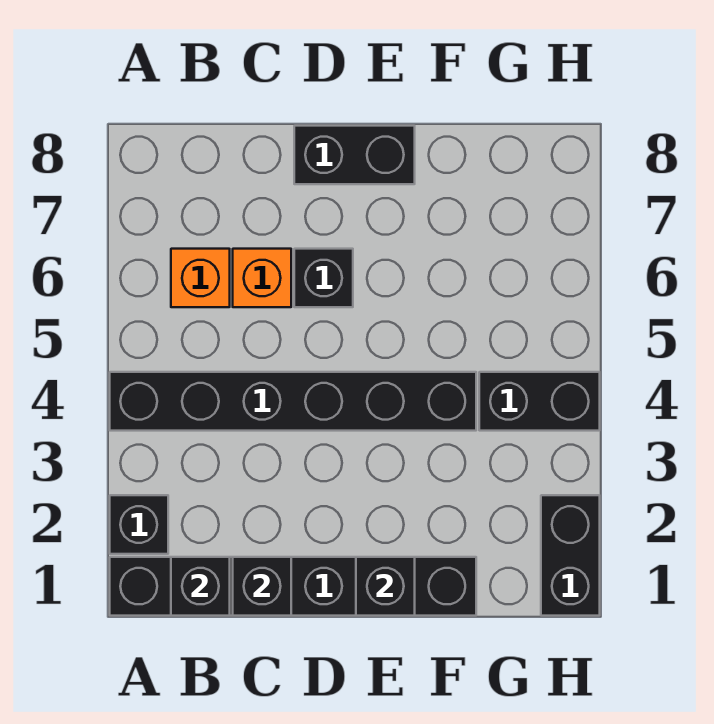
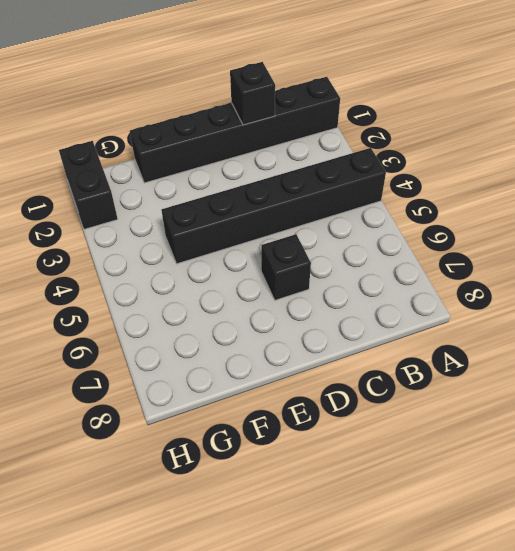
none -> black brick A2 level 1
none -> orange brick B6 level 1
none -> orange brick C6 level 1

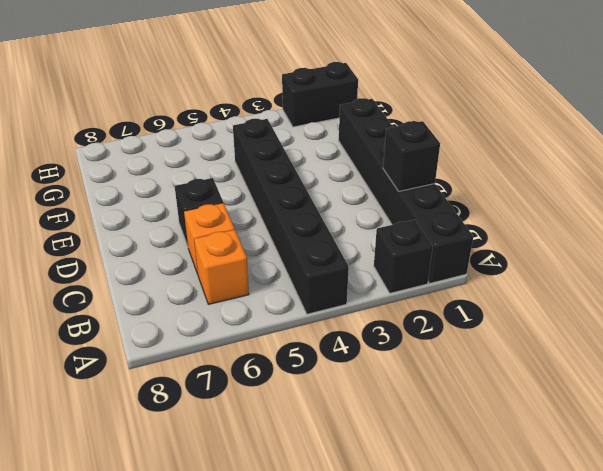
none -> black brick D8:E8 level 1
none -> black brick G4:H4 level 1
none -> black brick B1 level 2

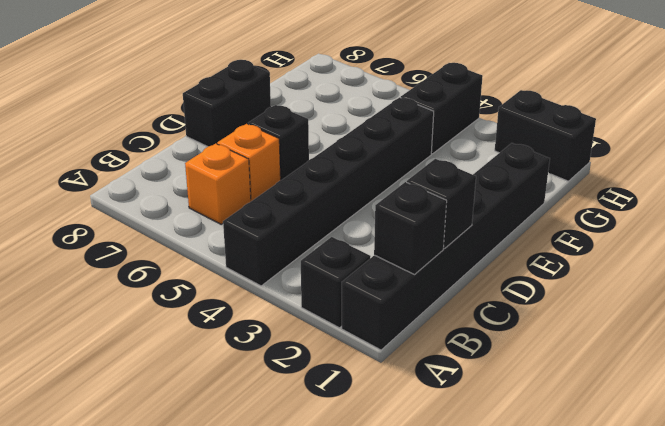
none -> black brick E1 level 2

